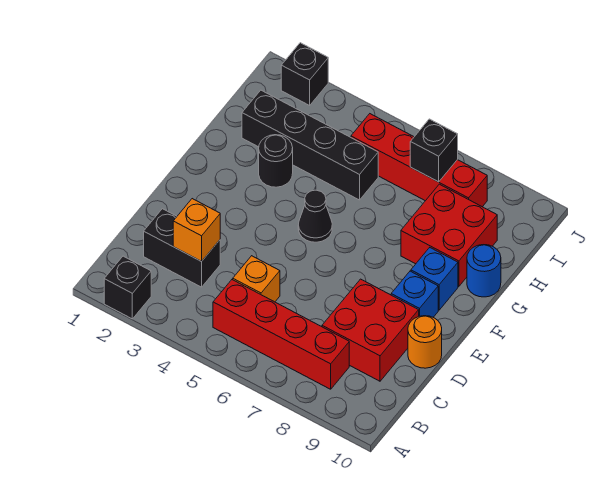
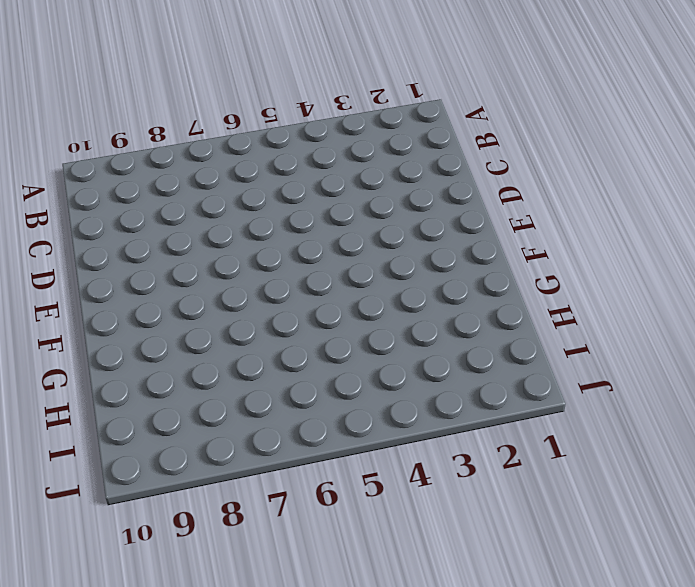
none -> black brick A2 level 1
none -> red brick B5:B8 level 1
none -> black brick C2:C3 level 1

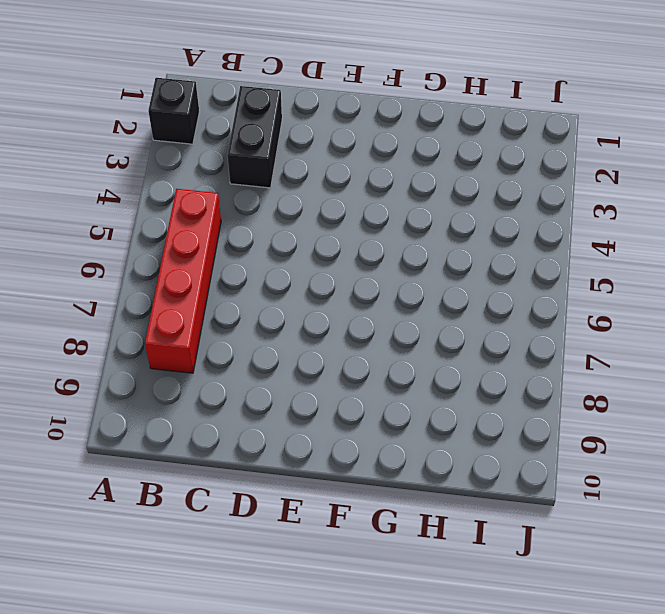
none -> orange brick C5 level 1
none -> red brick C8:D9 level 1
none -> orange round brick D10 level 1

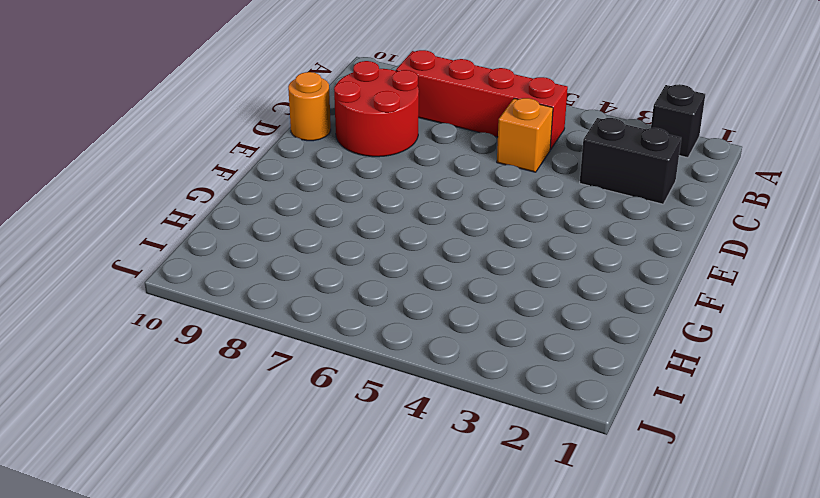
red round brick C8:D9 level 1 -> red brick C8:D9 level 1
none -> blue brick E9 level 1
none -> black cone F5 level 1
none -> blue brick F9 level 1

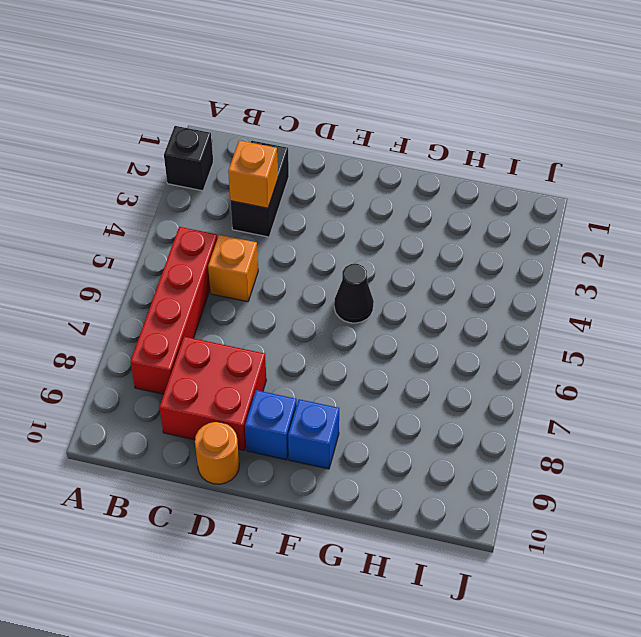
none -> black round brick G3 level 1
none -> red brick G8:H9 level 1
none -> blue round brick G10 level 1

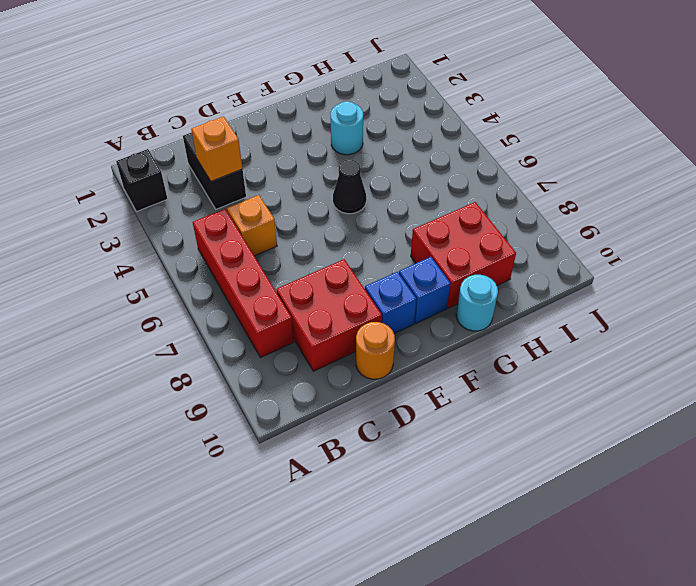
cyan round brick G3 level 1 -> black round brick G3 level 1
cyan round brick G10 level 1 -> blue round brick G10 level 1
none -> black brick H2:H5 level 1
none -> red brick I5:I8 level 1
none -> black brick J2 level 1

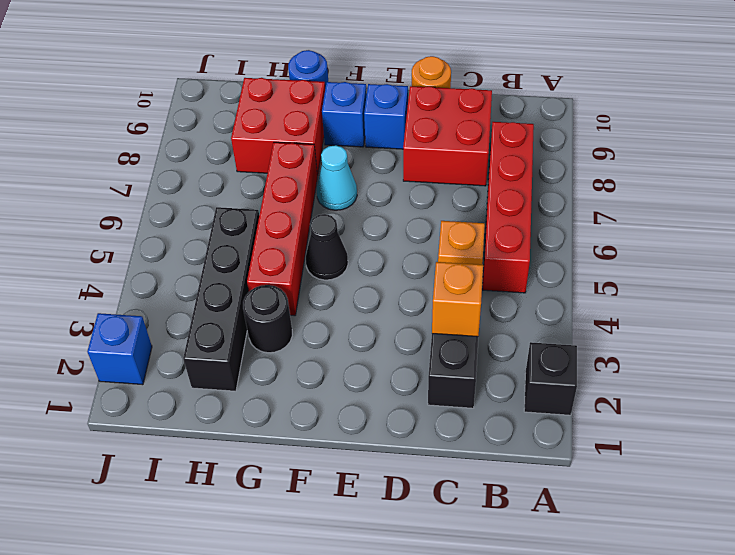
cyan cone F7 level 1 -> none
red brick G4:G7 level 1 -> red brick I5:I8 level 1
blue brick J2 level 1 -> black brick J2 level 1
none -> black brick I7 level 2

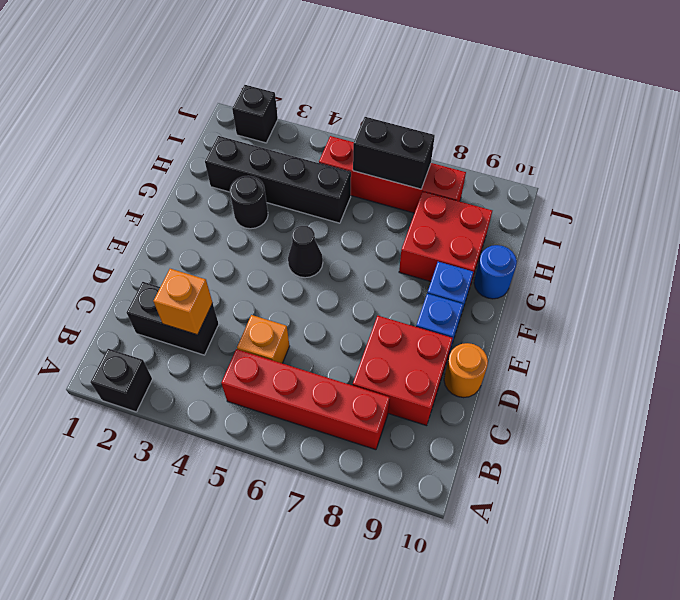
black brick I6:I7 level 2 -> black brick I7 level 2

